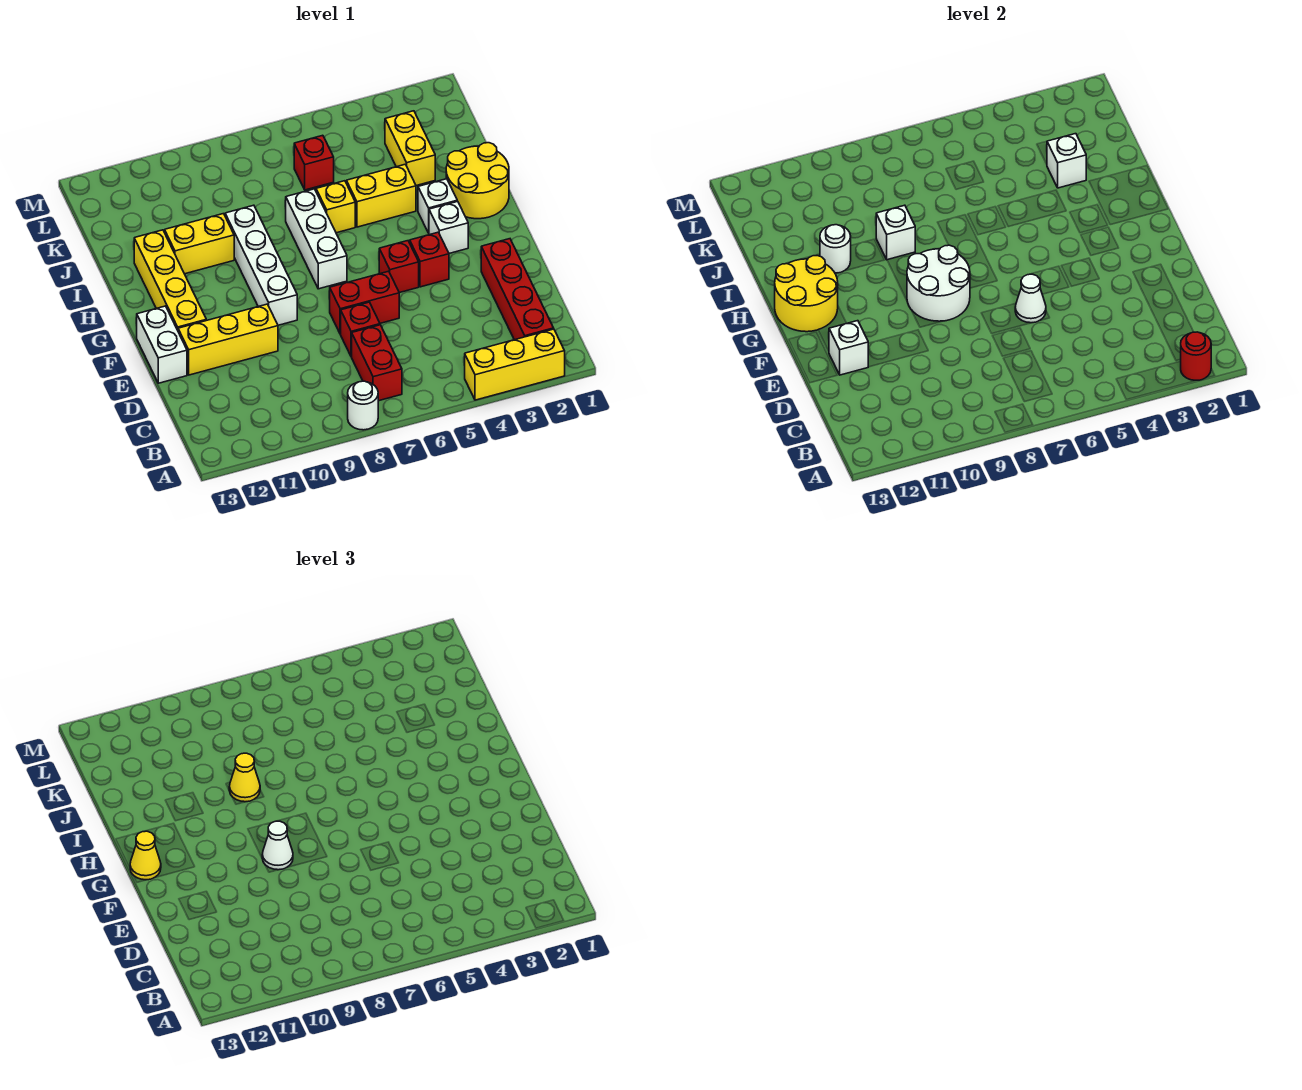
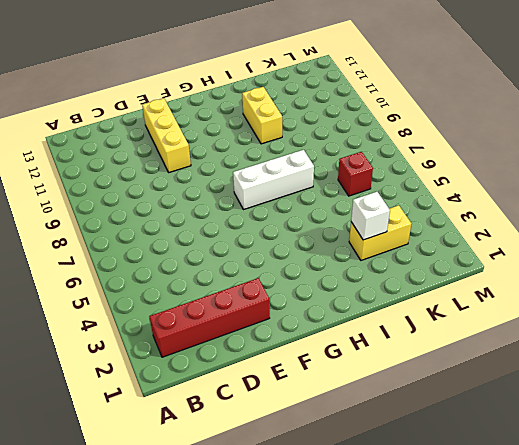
none -> yellow brick A2:A4 level 1
none -> white round brick A8 level 1
none -> red brick B7:C7 level 1
none -> red brick D7 level 1

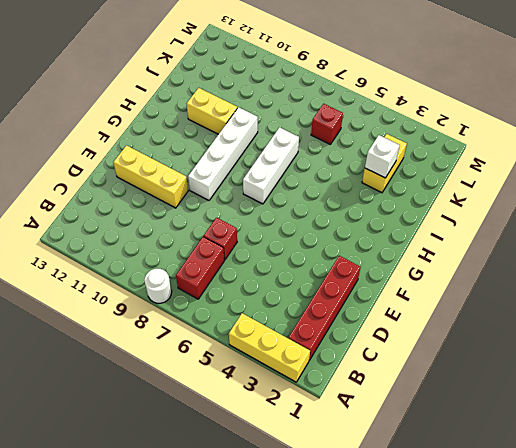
none -> red brick E6:E7 level 1
none -> white brick E13:F13 level 1
none -> red brick F4 level 1
none -> red brick F5 level 1

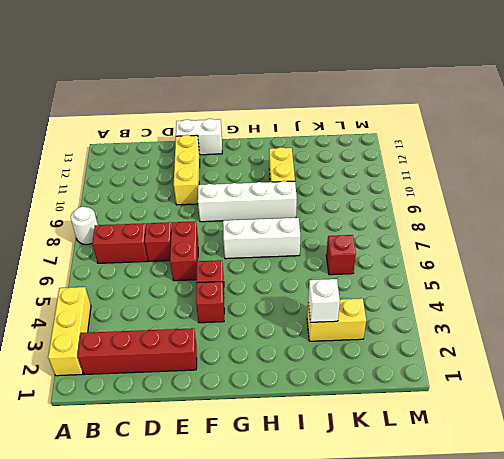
none -> yellow brick F12:I12 level 1
none -> white brick G3 level 1
none -> yellow round brick H1:I2 level 1
none -> white brick H3 level 1

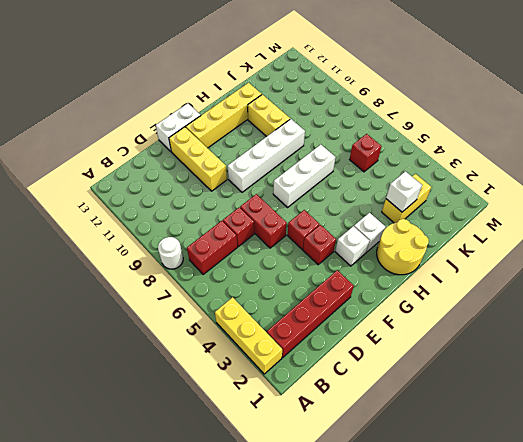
none -> yellow brick I4:I5 level 1
none -> yellow brick I6 level 1
none -> red round brick A2 level 2
none -> white cone E6 level 2

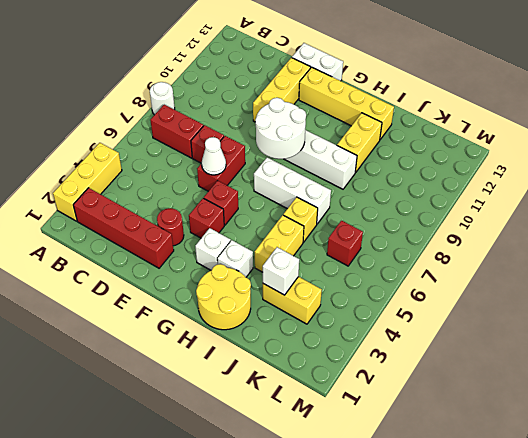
red round brick E3 level 1 -> red round brick A2 level 2
none -> white brick E12 level 2
none -> yellow round brick G12:H13 level 2
none -> white brick I9 level 2
none -> white round brick I11 level 2

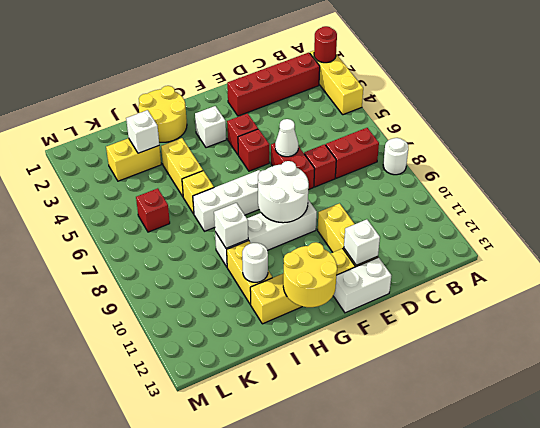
none -> white brick H3 level 1
none -> white cone F9 level 3
none -> yellow cone G13 level 3
none -> yellow cone I9 level 3

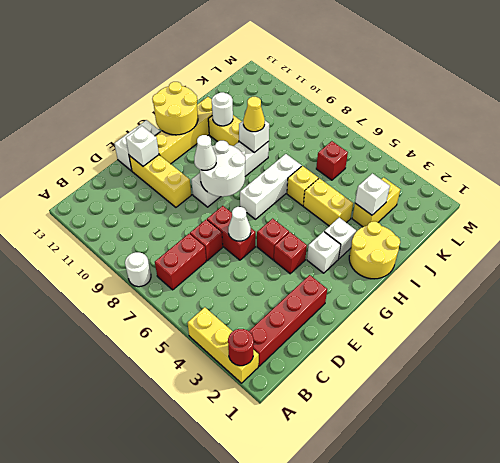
none -> yellow cone G13 level 3

